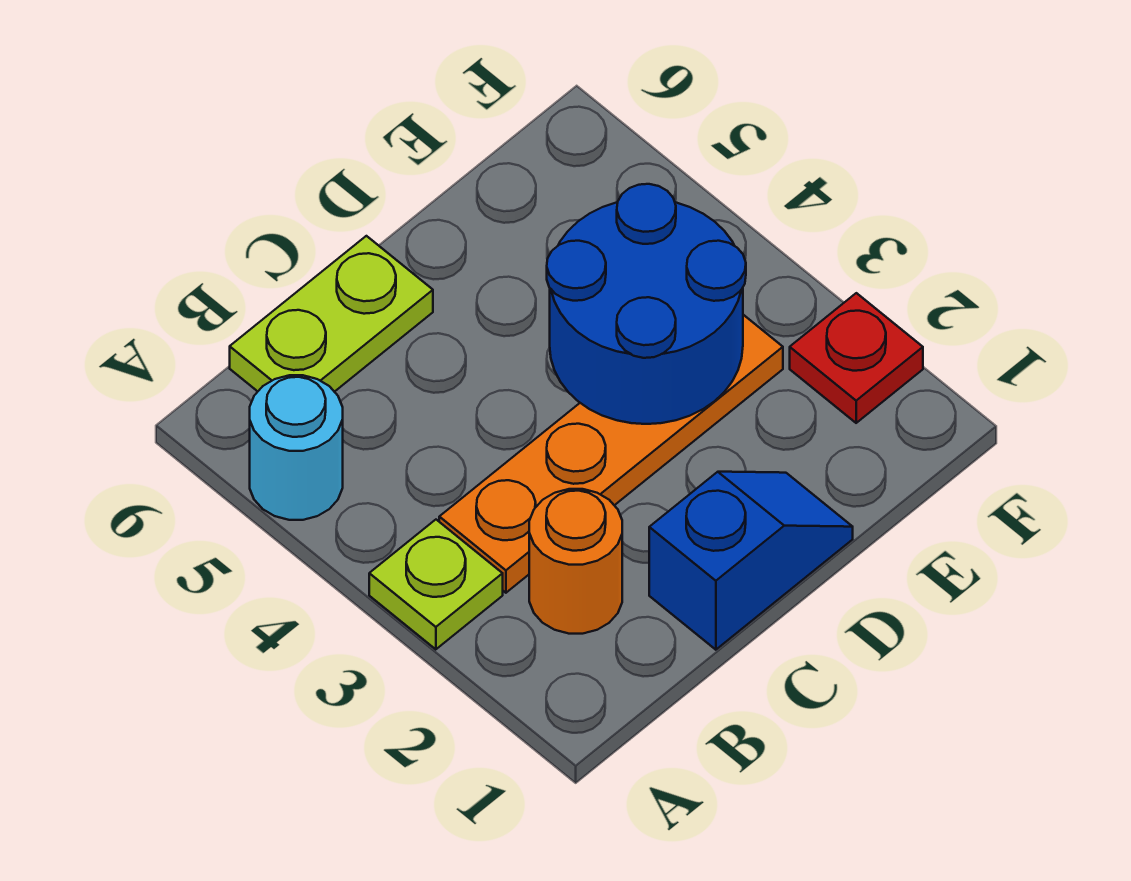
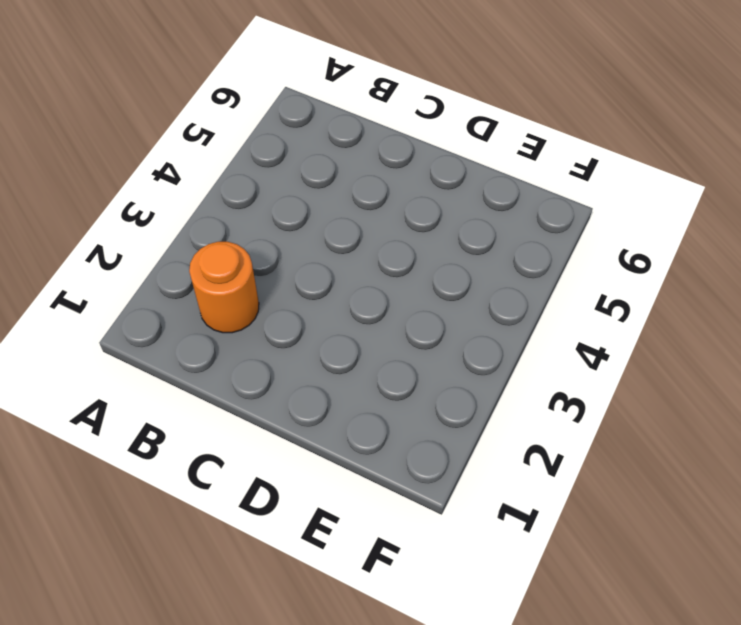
none -> lime plate A3 level 1
none -> cyan round brick A5 level 1

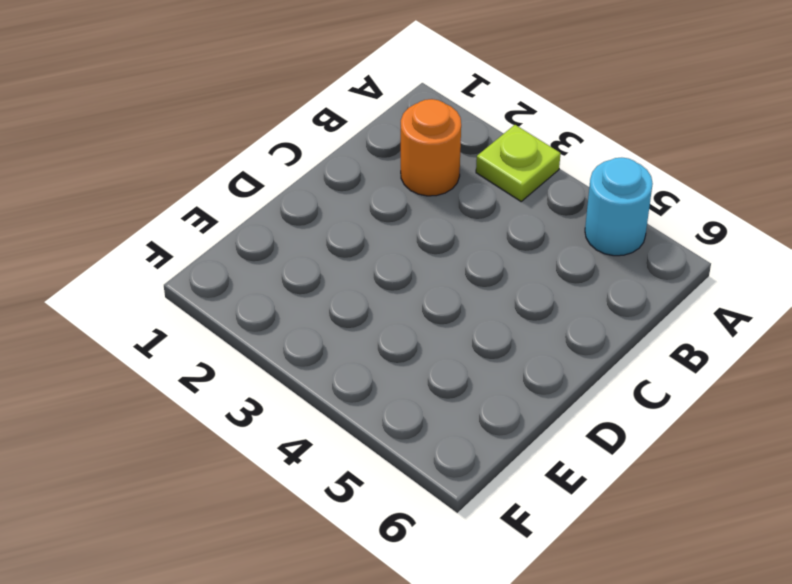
none -> orange plate B3:E3 level 1
none -> lime plate B6:C6 level 1

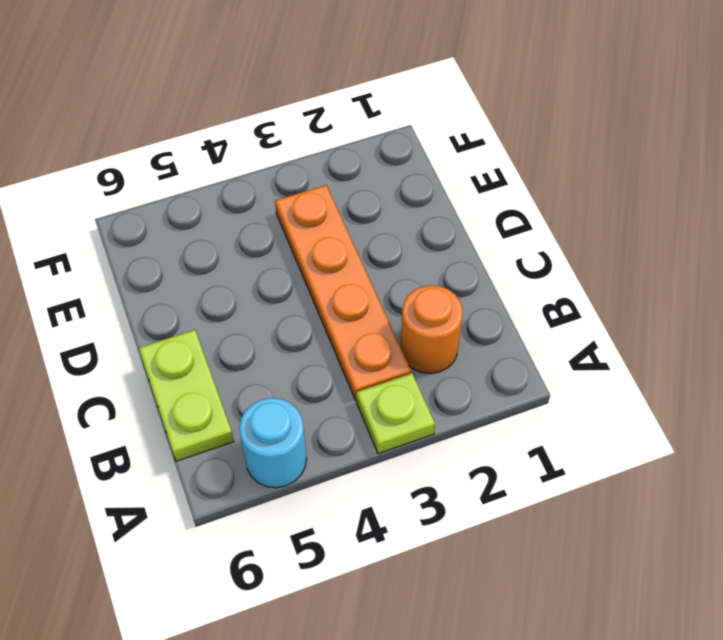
none -> blue slope C1:D1 level 1 top C
none -> red plate F2 level 1

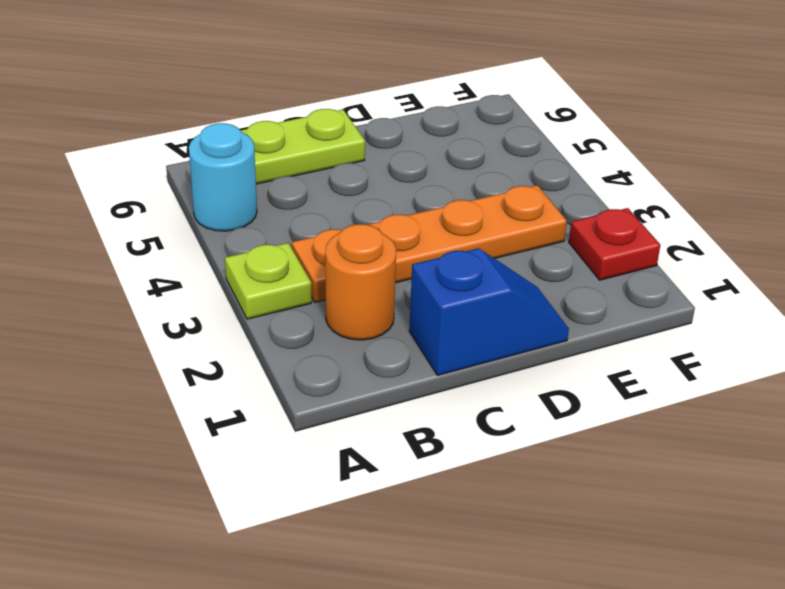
none -> blue round brick D3:E4 level 2

